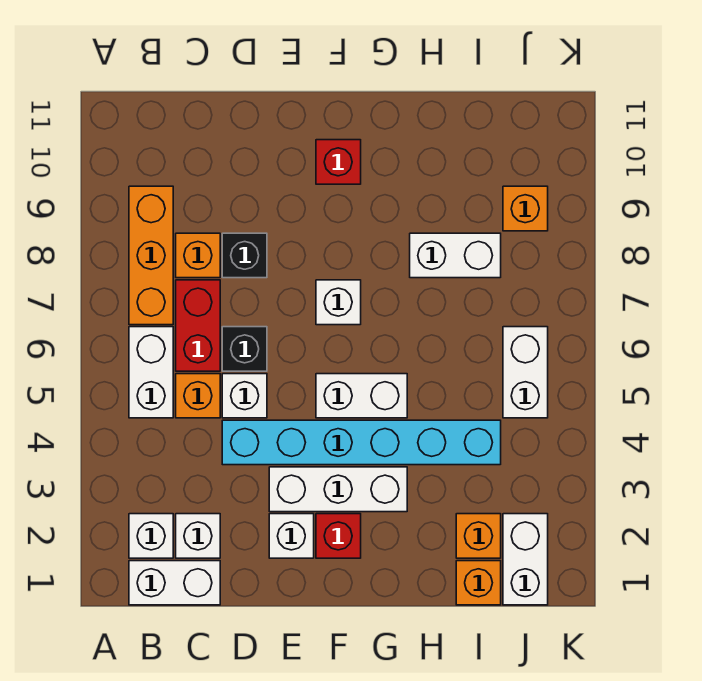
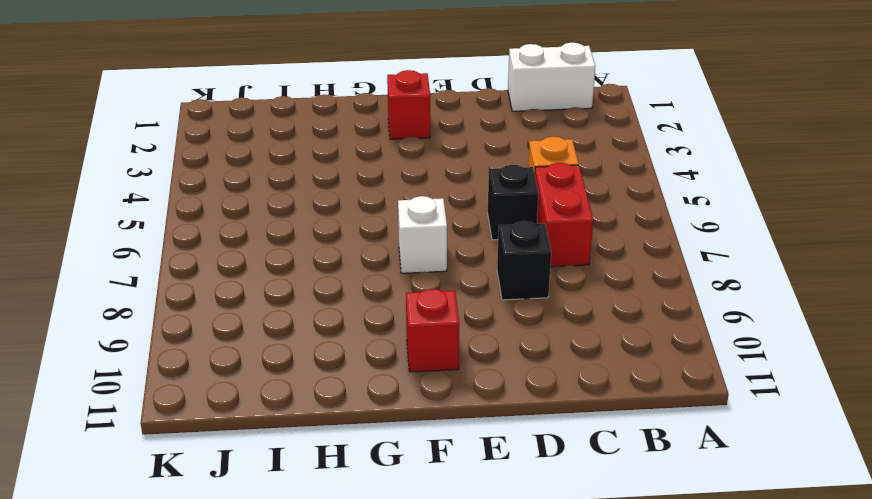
none -> white brick B2 level 1
none -> white brick B5:B6 level 1
none -> orange brick B7:B9 level 1

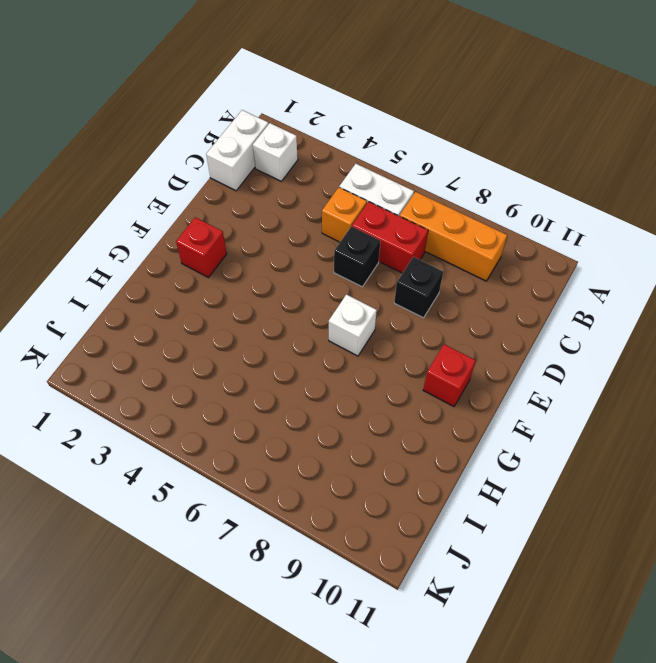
none -> white brick C2 level 1
none -> orange brick C8 level 1
none -> cyan brick D4:I4 level 1

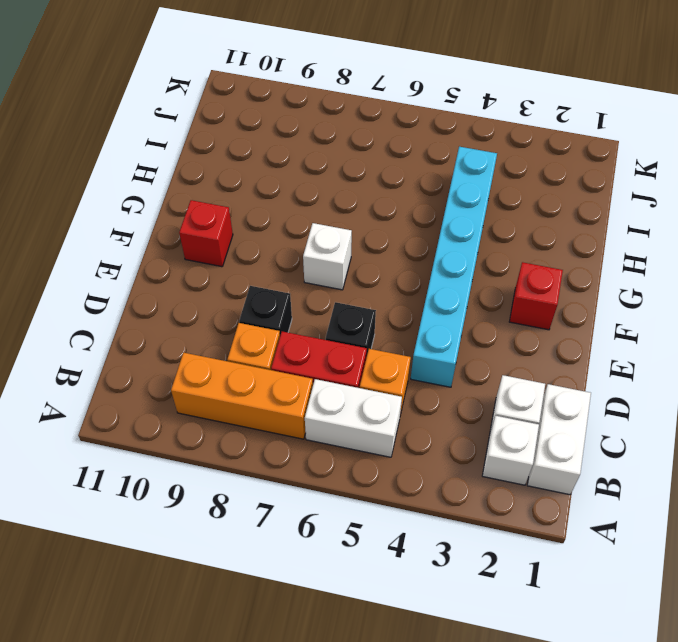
none -> white brick D5 level 1
none -> white brick E2 level 1
none -> white brick E3:G3 level 1

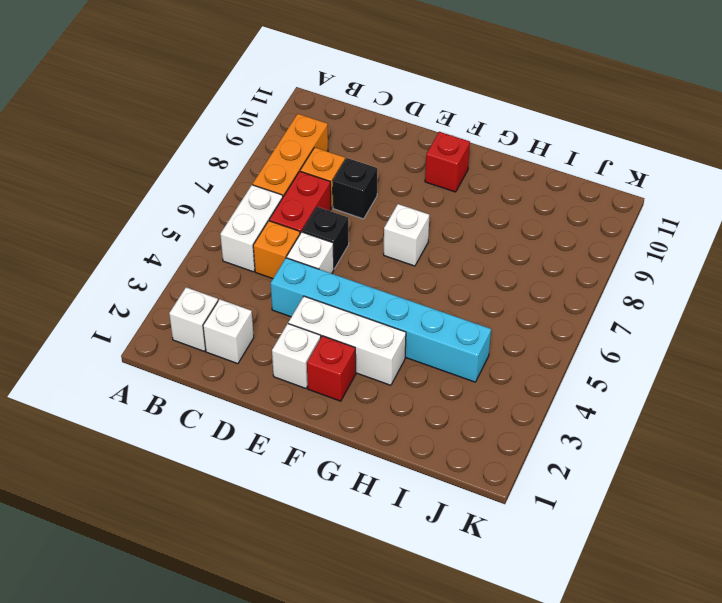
none -> white brick B1:C1 level 1
none -> white brick F5:G5 level 1
none -> white brick H8:I8 level 1

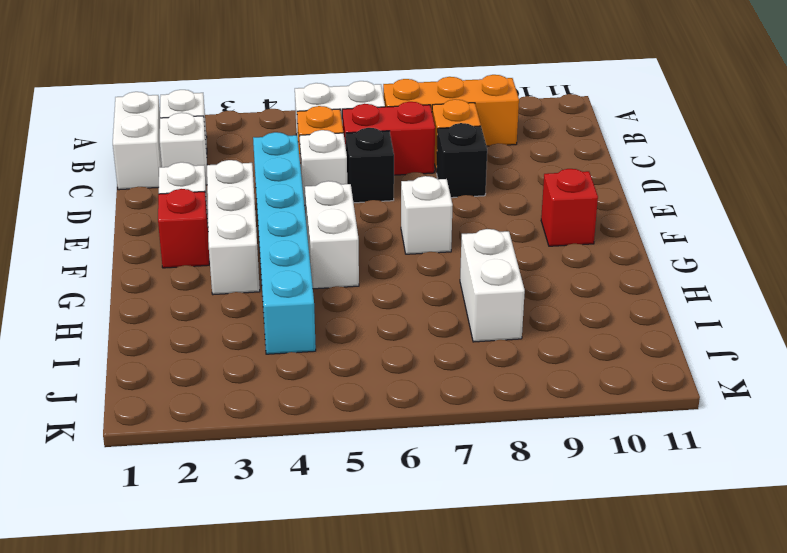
none -> orange brick I1 level 1
none -> orange brick I2 level 1
none -> white brick J1:J2 level 1

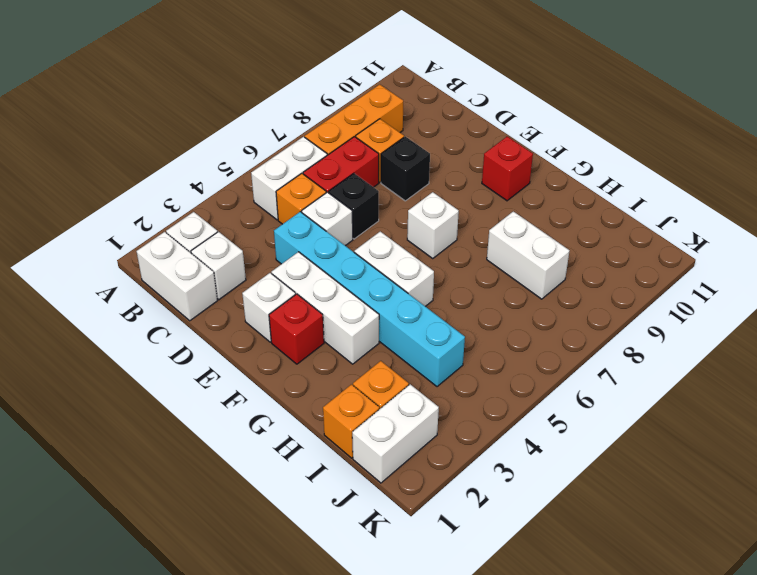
none -> white brick J5:J6 level 1
none -> orange brick J9 level 1

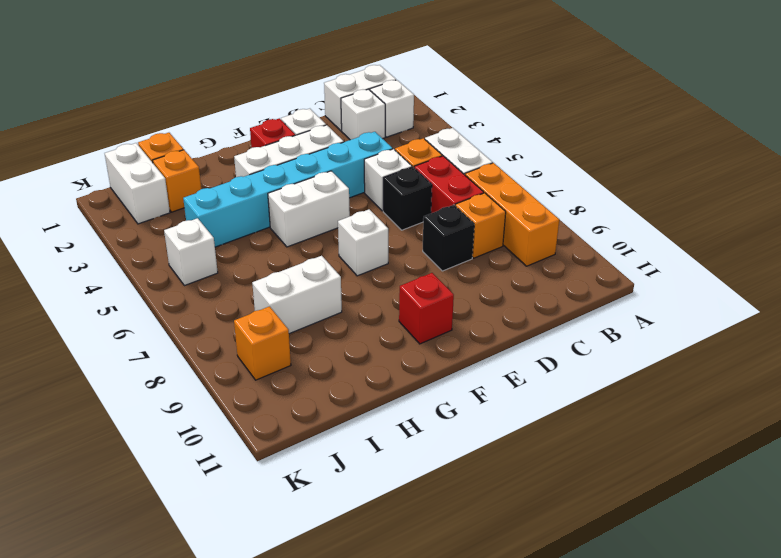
white brick J5 level 1 -> white brick J5:J6 level 1

